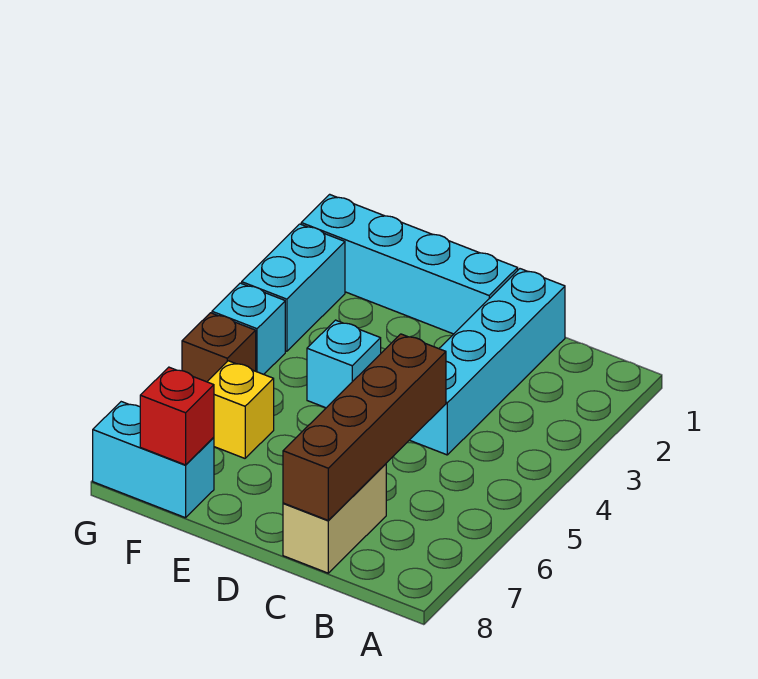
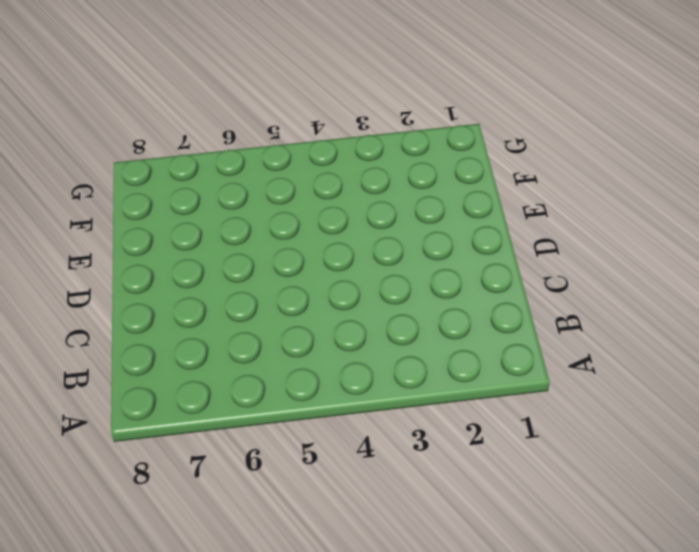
none -> cyan brick C1:C4 level 1
none -> tan brick C7:C8 level 1

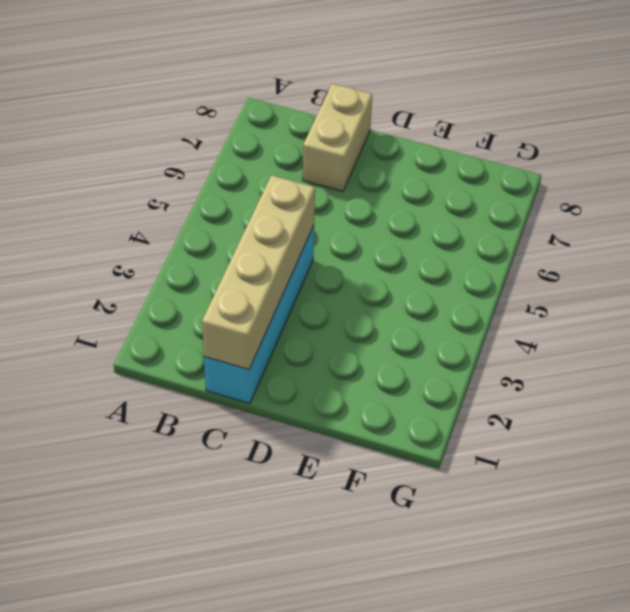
tan brick C1:C4 level 2 -> none
none -> cyan brick D1:G1 level 1
none -> cyan brick E4 level 1

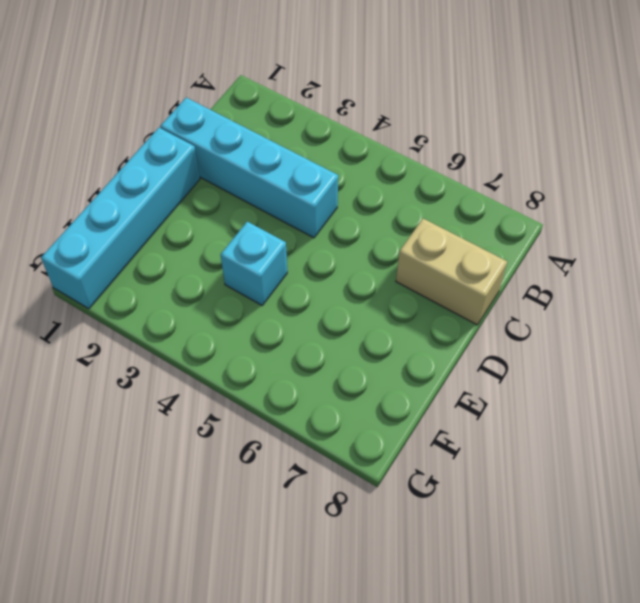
none -> yellow brick F6 level 1
none -> cyan brick F8:G8 level 1

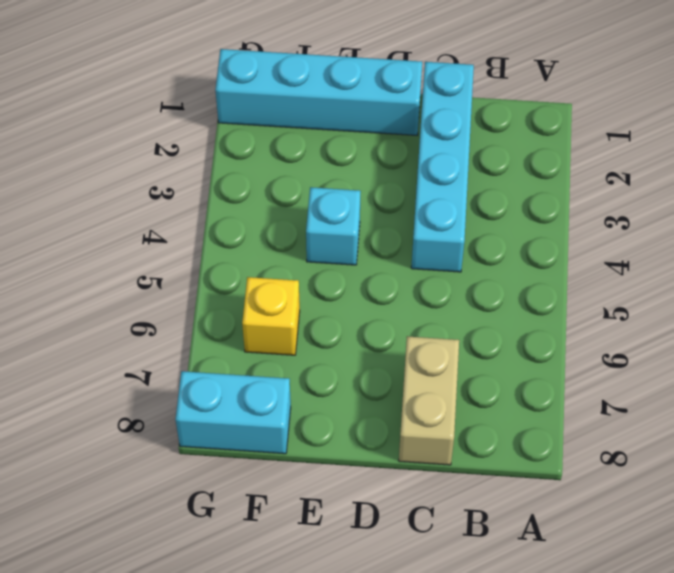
none -> cyan brick G2:G3 level 1
none -> cyan brick G4 level 1

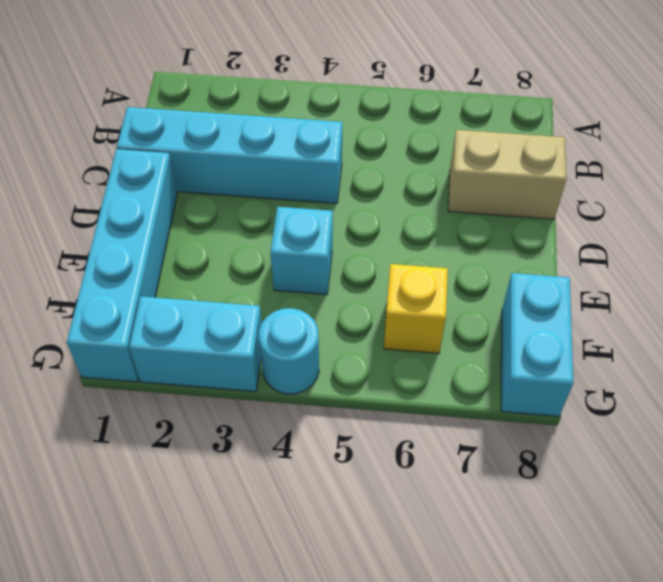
cyan round brick G4 level 1 -> cyan brick G4 level 1
none -> brown brick G5 level 1
none -> brown brick C5:C8 level 2

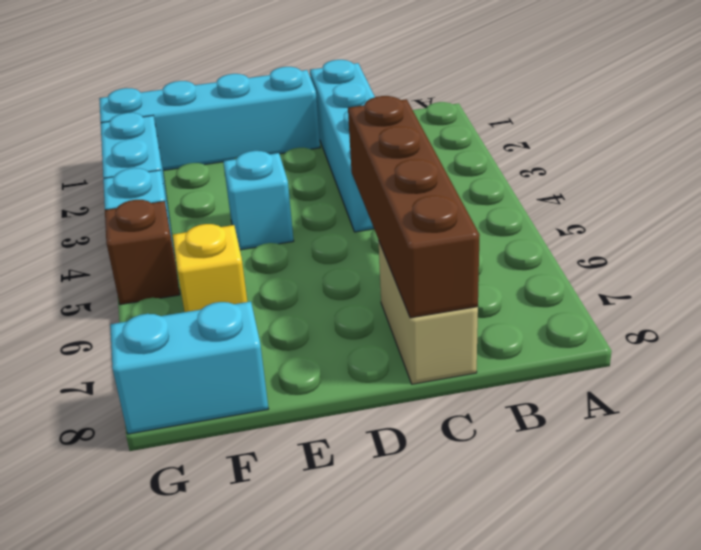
none -> red brick F8 level 2

